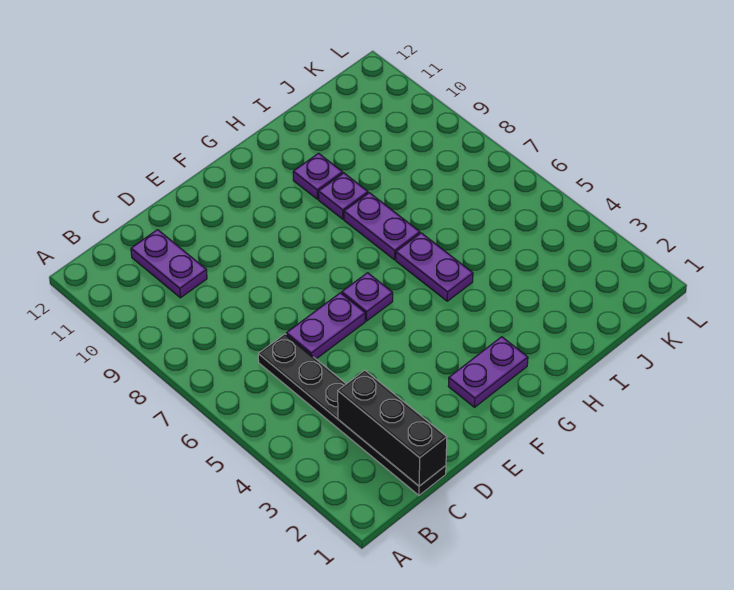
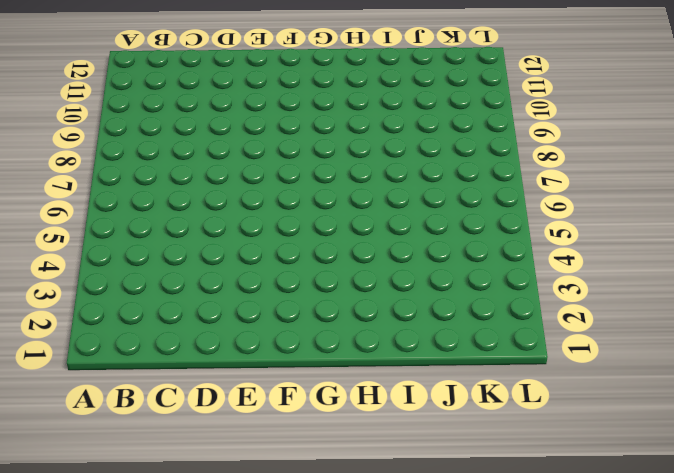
none -> black plate C1:C6 level 1
none -> purple plate C10:C11 level 1

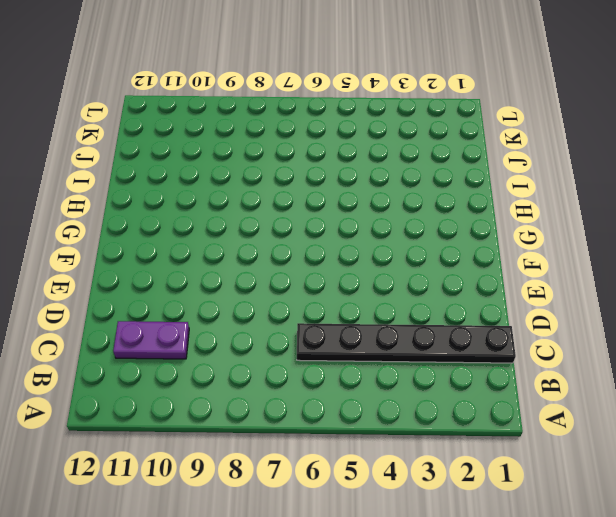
none -> purple plate D6:E6 level 1
none -> purple plate F2:G2 level 1

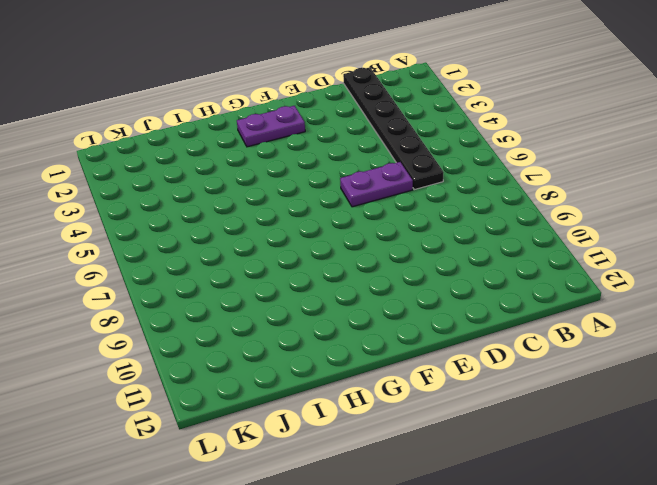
none -> purple plate C10:C11 level 1
none -> purple plate F6 level 1

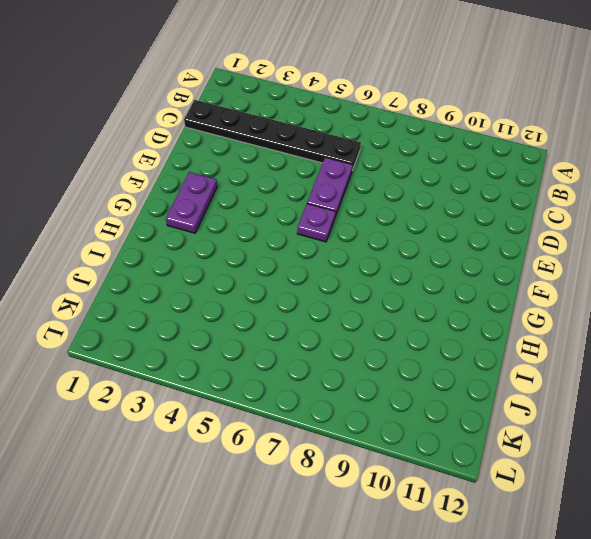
none -> purple plate C10:C11 level 1
none -> purple plate H5:H6 level 1

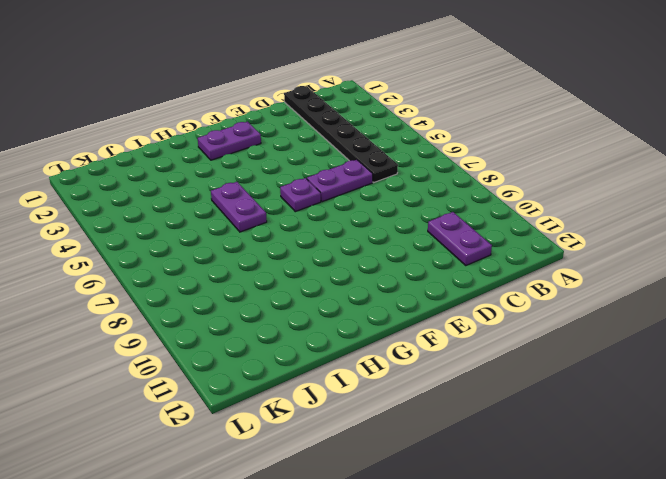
none -> purple plate H7:H8 level 1
none -> purple plate H9 level 1

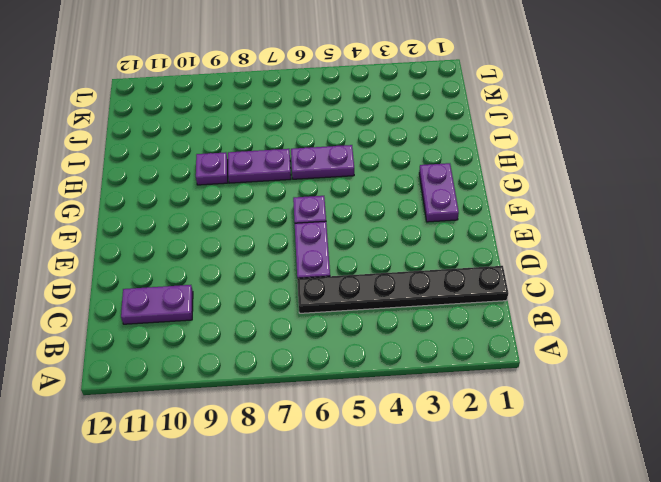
none -> purple plate H10 level 1
none -> black brick C1:C3 level 2

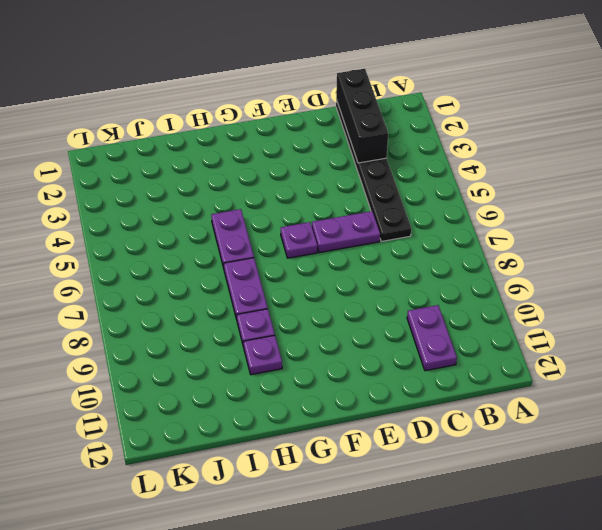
none -> purple plate F2:G2 level 1

